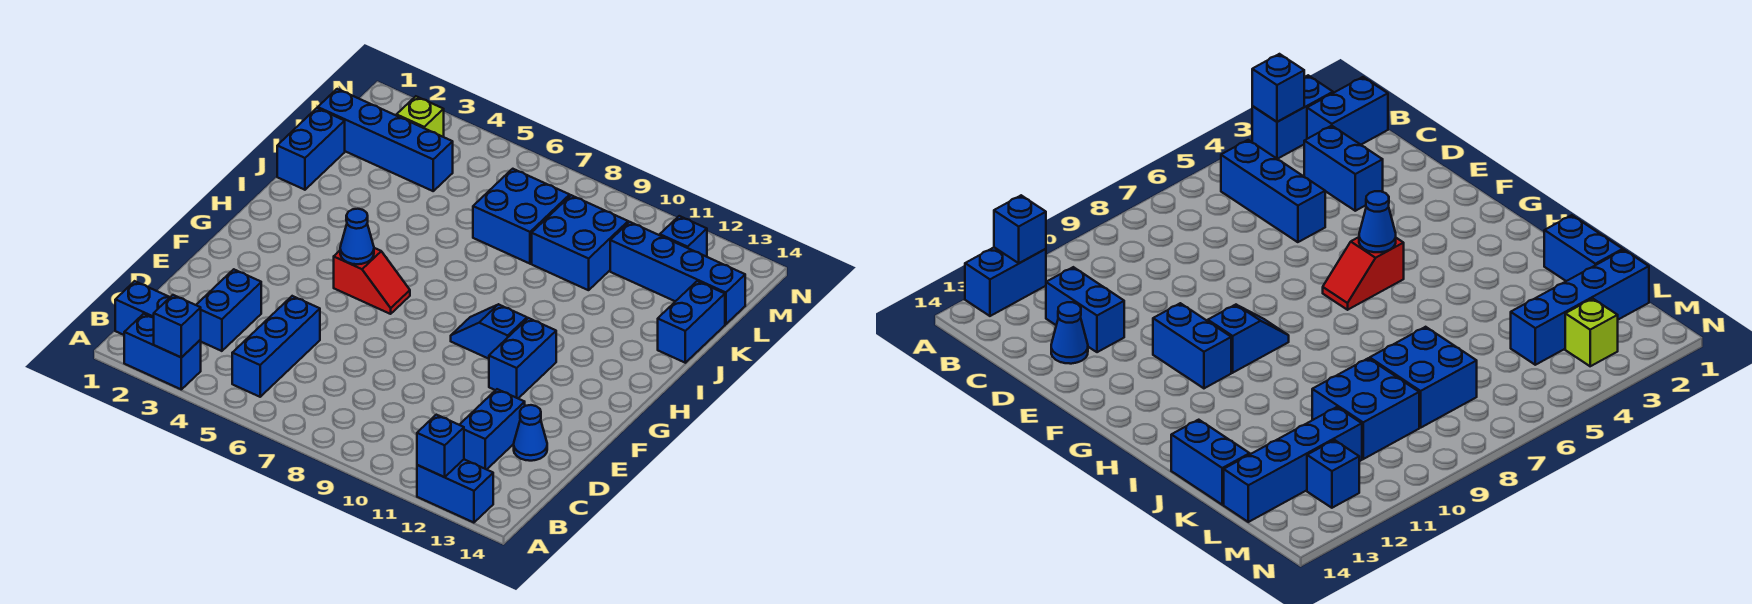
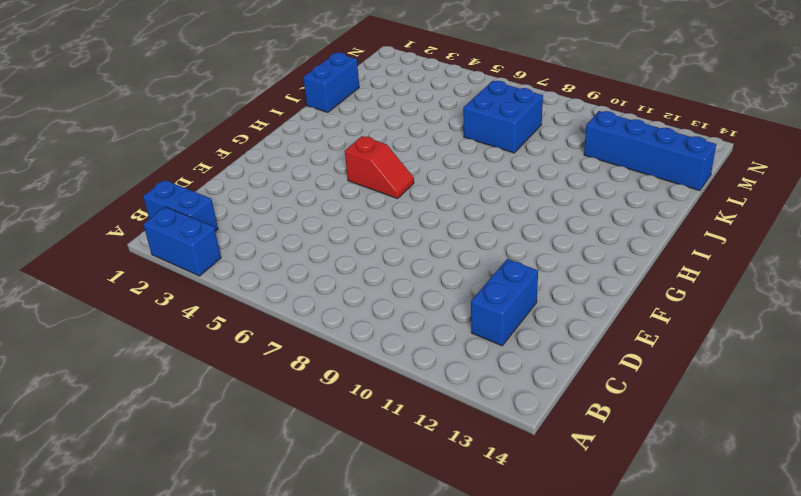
none -> blue brick A12:A13 level 1
none -> blue brick B5:D5 level 1
none -> blue brick C3:D3 level 1

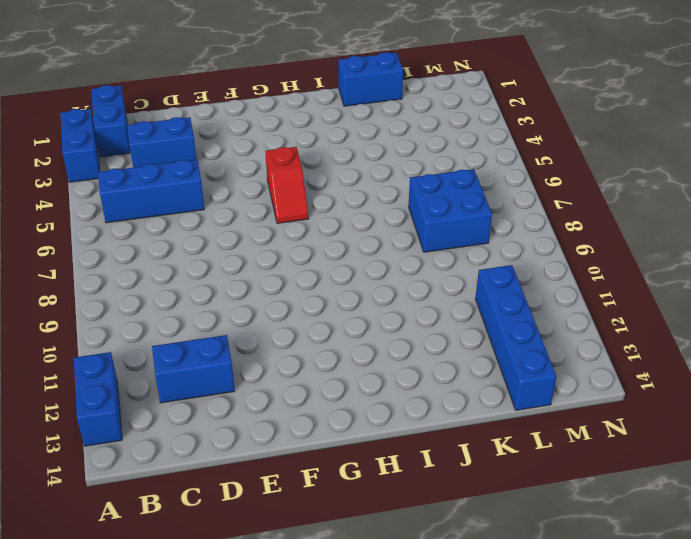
none -> blue cone D13 level 1
none -> blue brick F11:G11 level 1
none -> blue slope G9:G10 level 1 top 10

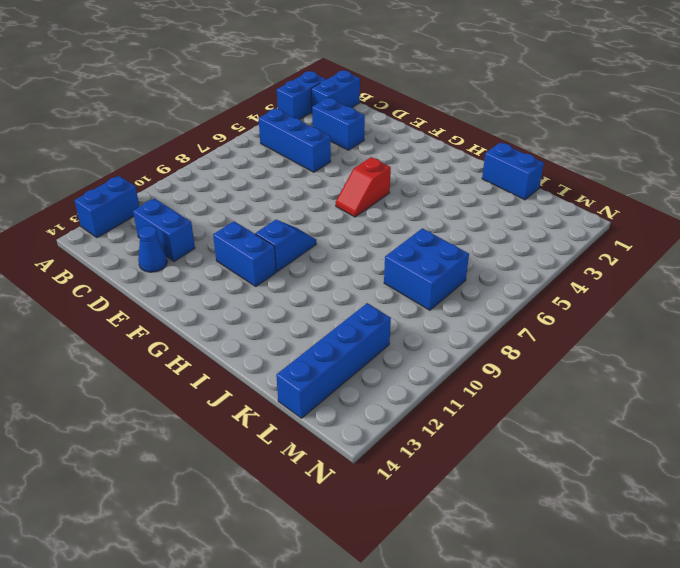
none -> blue brick J14:K14 level 1
none -> blue brick K9:L10 level 1
none -> blue brick L1:L4 level 1

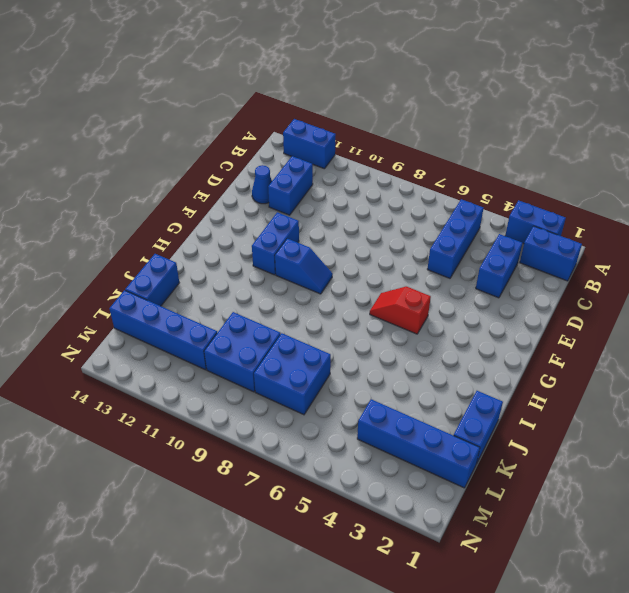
none -> lime brick M3 level 1
none -> blue brick M12 level 1
none -> blue brick A3 level 2

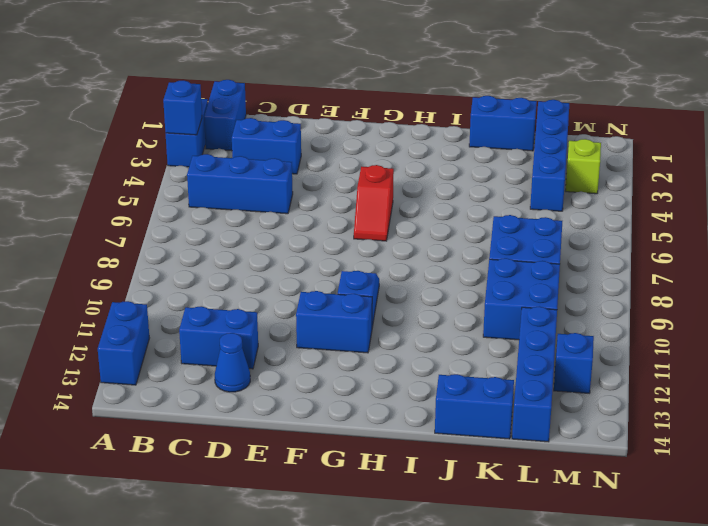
none -> blue brick A12 level 2
none -> blue cone G5 level 2

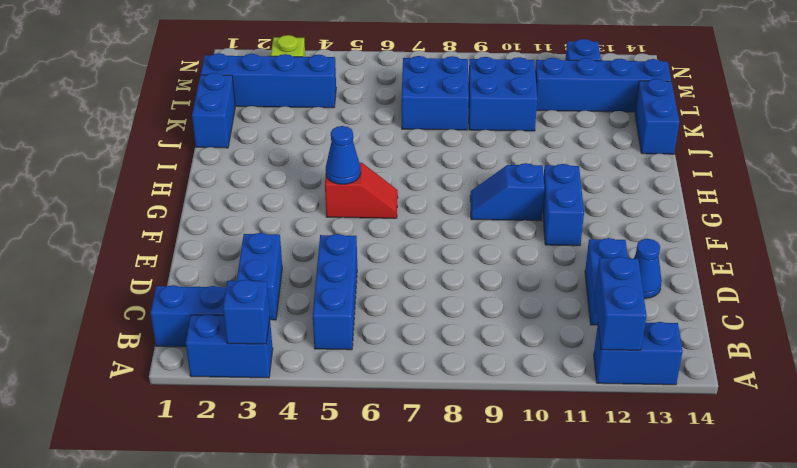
blue brick A12:B12 level 2 -> blue brick A12 level 2

